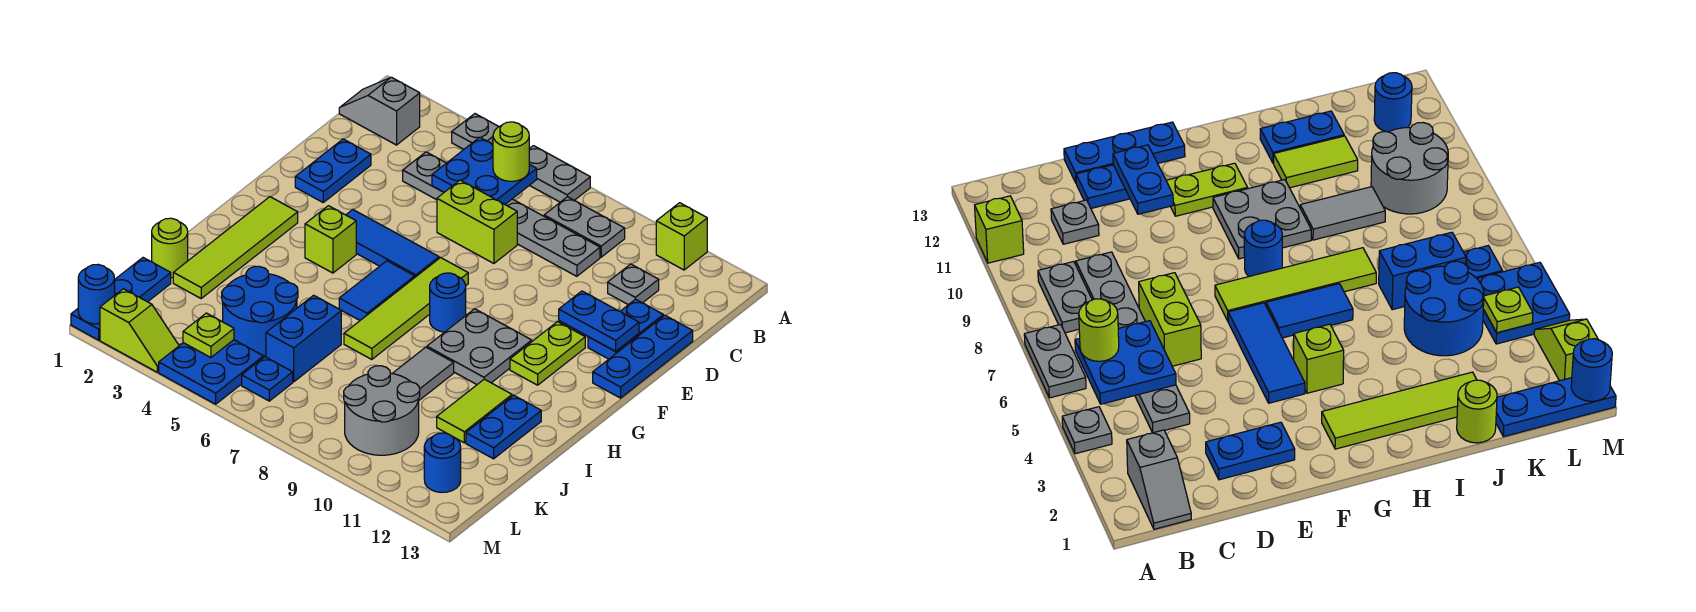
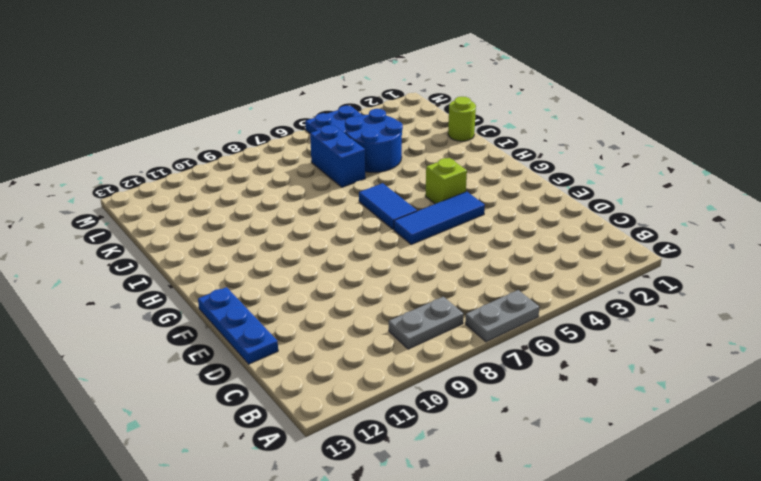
none -> grey plate A4 level 1
none -> lime brick A11 level 1
none -> grey slope B1:B2 level 1 top 2
none -> grey plate C4:C9 level 1

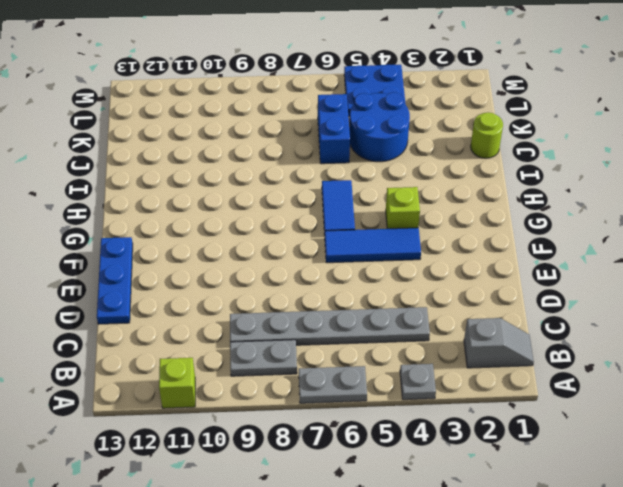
none -> grey plate C11 level 1
none -> blue plate D2:E2 level 1
none -> lime brick D6:D7 level 1
none -> blue plate D12:E12 level 1

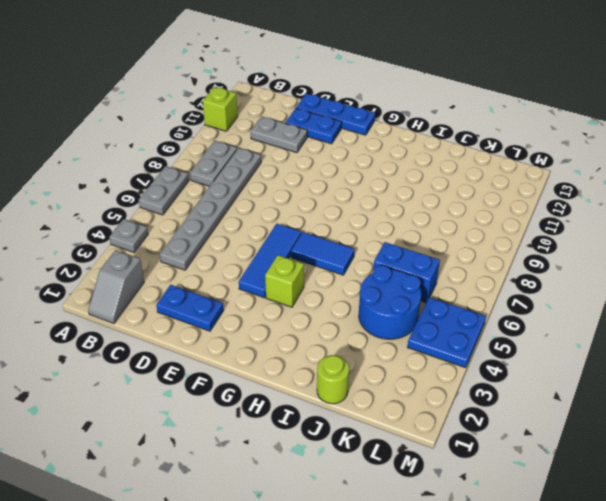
grey plate C11:D11 level 1 -> grey plate C11 level 1
none -> lime brick D6:D7 level 1
none -> lime tile F7:I7 level 1
none -> lime plate F11:G11 level 1
none -> lime tile G2:J2 level 1

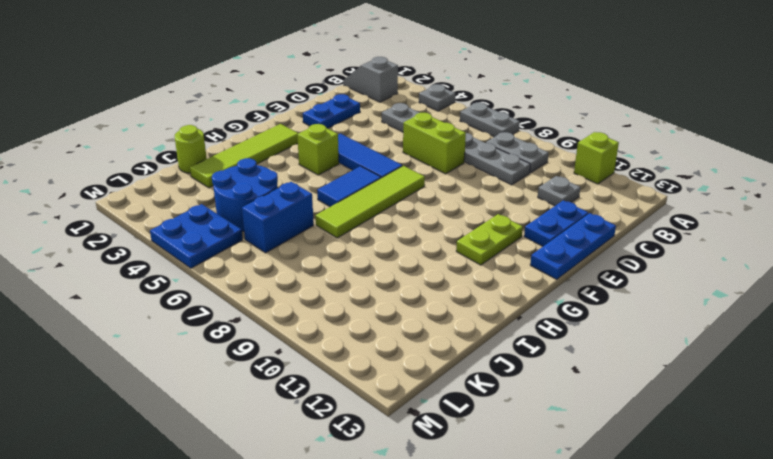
none -> blue round brick G8 level 1
none -> grey plate G9:H10 level 1
none -> grey tile I9:J9 level 1
none -> lime tile I11:J11 level 1

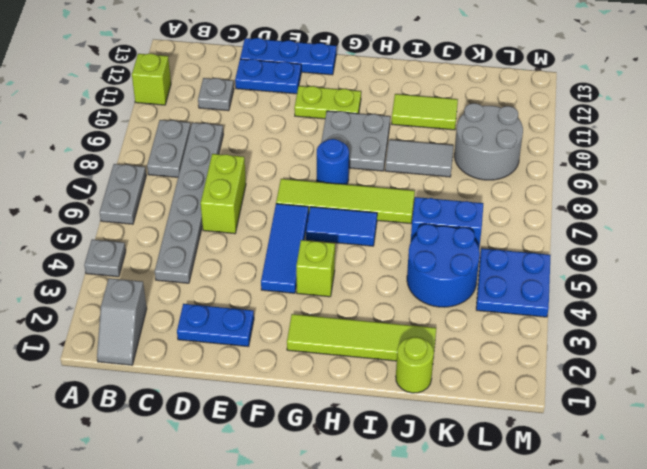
none -> blue plate I12:J12 level 1
none -> blue plate K1:M1 level 1
none -> blue plate L6 level 1
none -> blue round brick L12 level 1

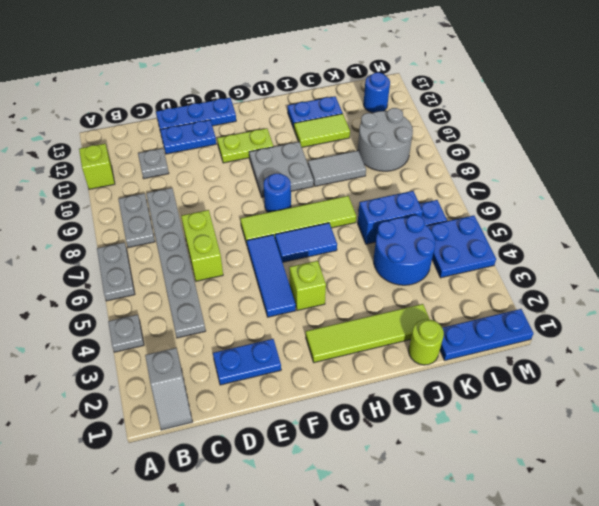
none -> lime slope M2:M3 level 1 top 2
none -> blue plate B5:C6 level 2
none -> blue plate E11:E12 level 2
none -> lime plate L4 level 2

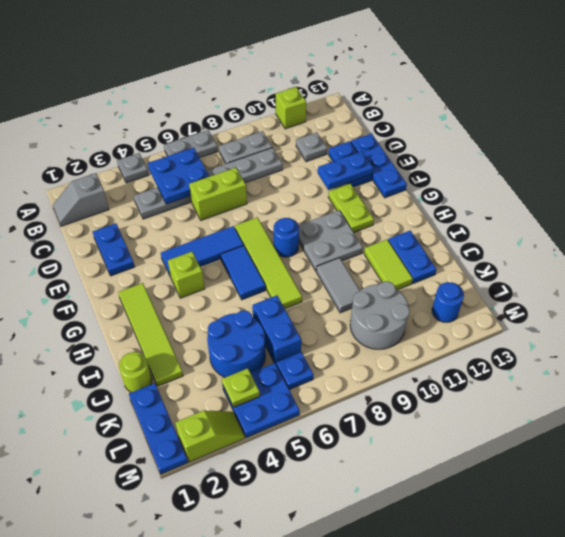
none -> blue round brick M1 level 2
none -> lime round brick B6 level 3

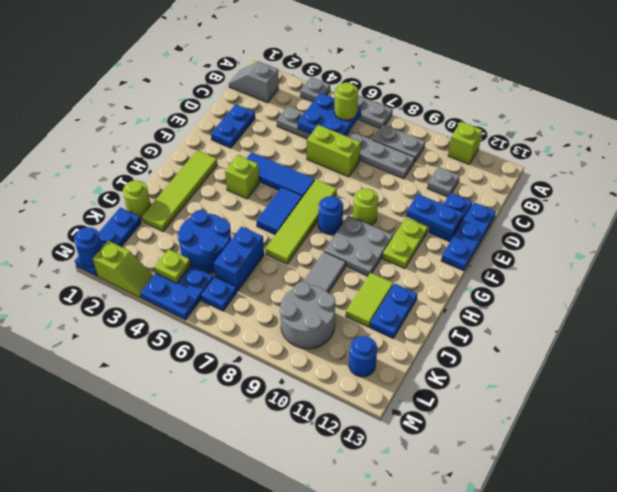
lime round brick F9 level 1 -> none

